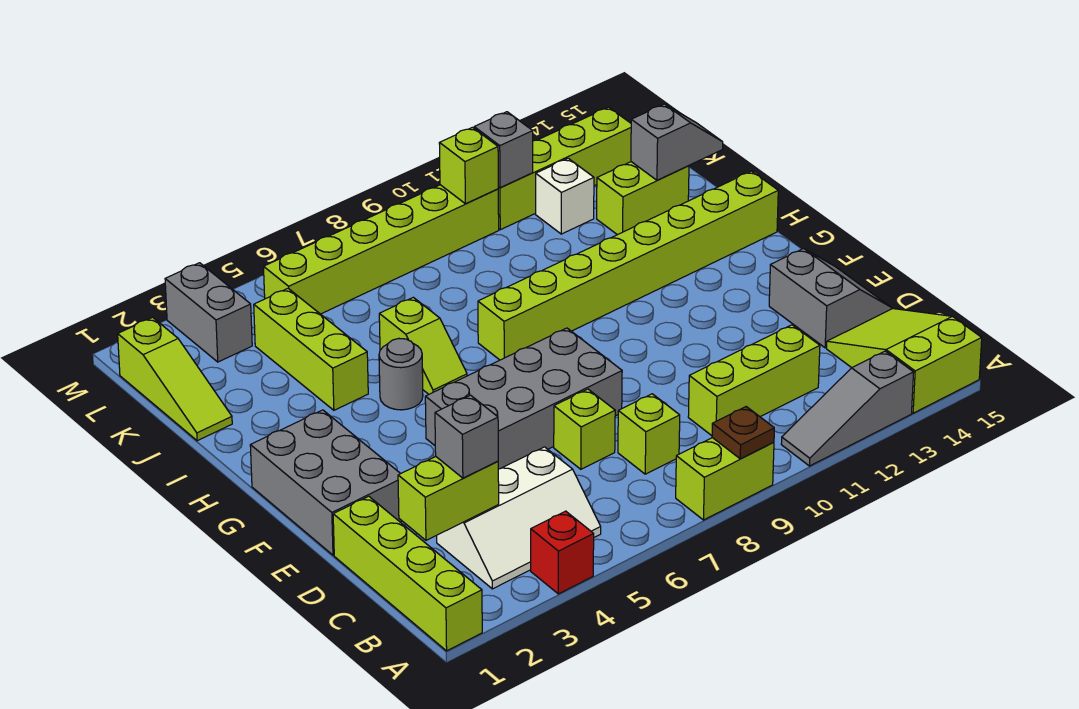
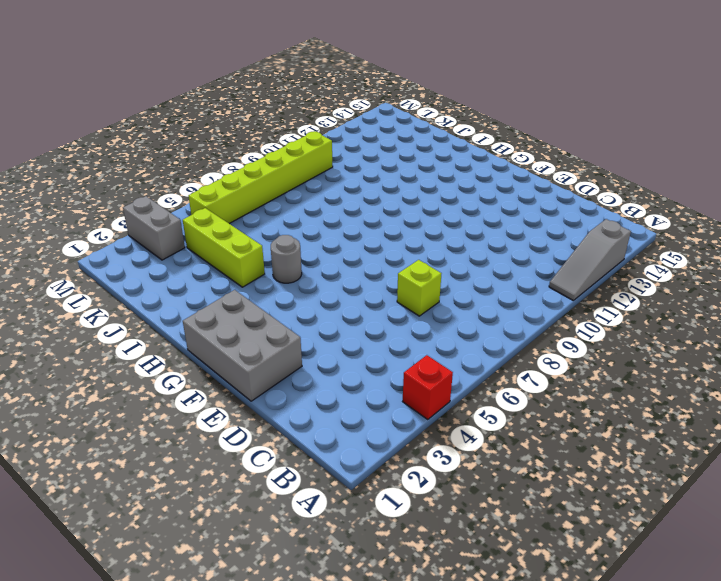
none -> lime brick A1:D1 level 1
none -> lime brick A8:A9 level 1
none -> lime slope A14:C15 level 1 top A

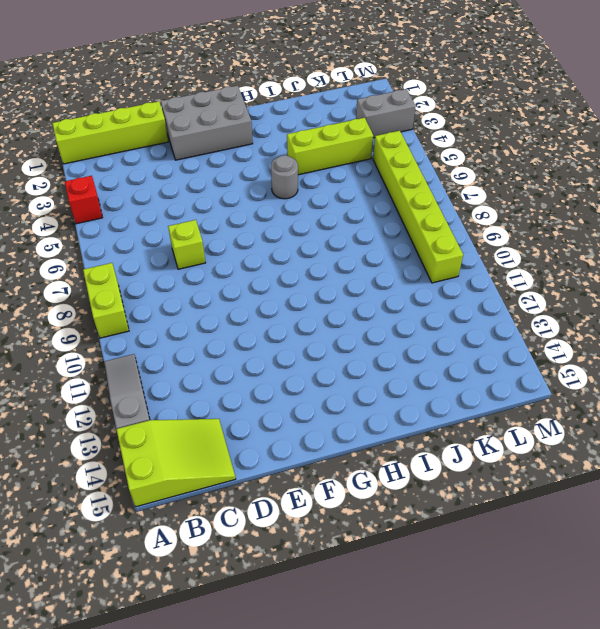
none -> white slope B3:C5 level 1 top C
none -> lime brick C8 level 1
none -> lime brick C10:C12 level 1

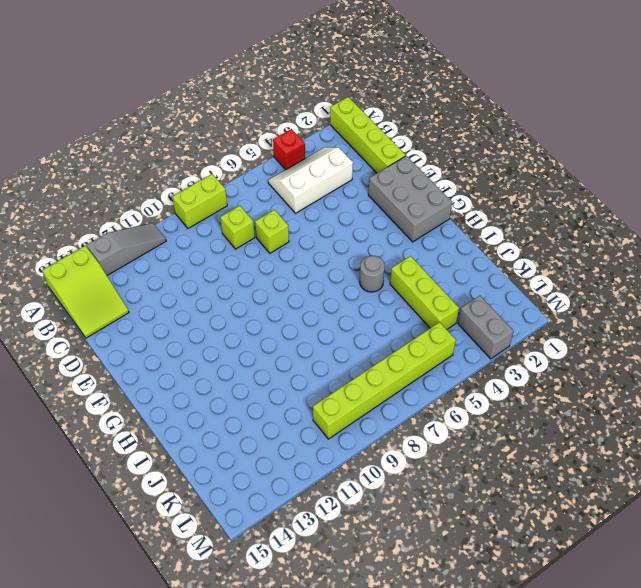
none -> lime brick C10:C12 level 1
none -> grey slope D14:E15 level 1 top 14
none -> grey brick E5:F8 level 1

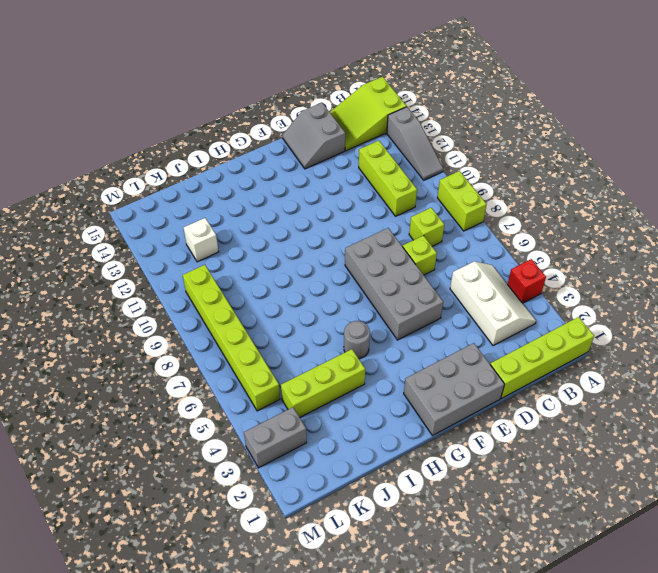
grey slope D14:E15 level 1 top D -> grey slope D14:E15 level 1 top 14
none -> lime slope H6:I6 level 1 top I
none -> lime brick H8:H15 level 1
none -> lime slope J1:L1 level 1 top L

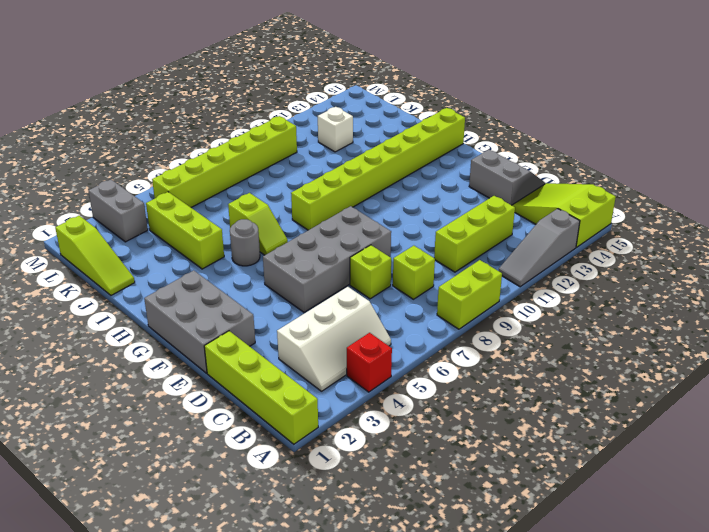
none -> lime brick J13:J14 level 1
none -> lime brick L11:L14 level 1
none -> brown plate A9 level 2

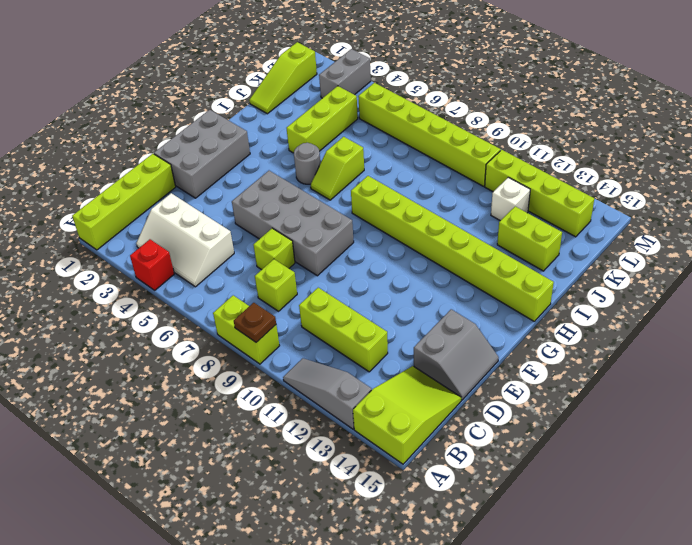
none -> lime brick C2:C3 level 2
none -> grey slope J14:J15 level 2 top 14
none -> lime brick L10 level 2

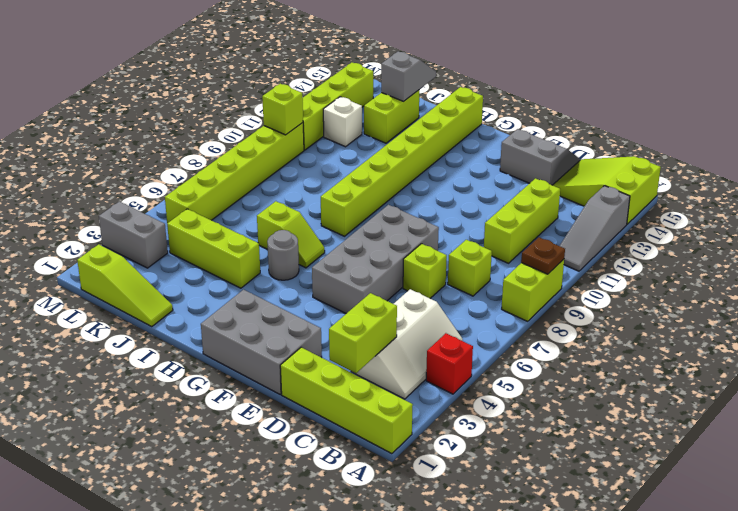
none -> grey brick L11 level 2
none -> grey brick C3 level 3

